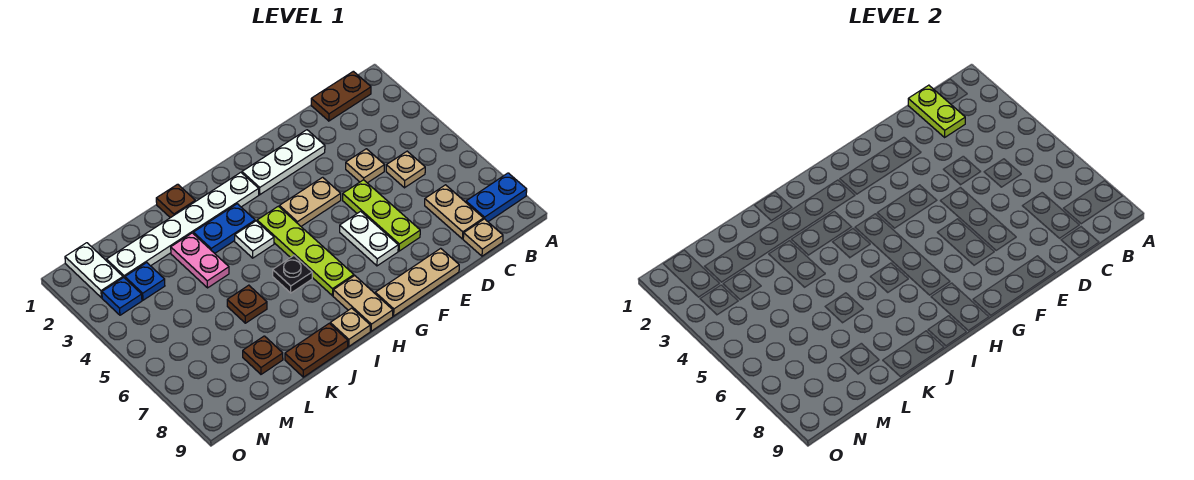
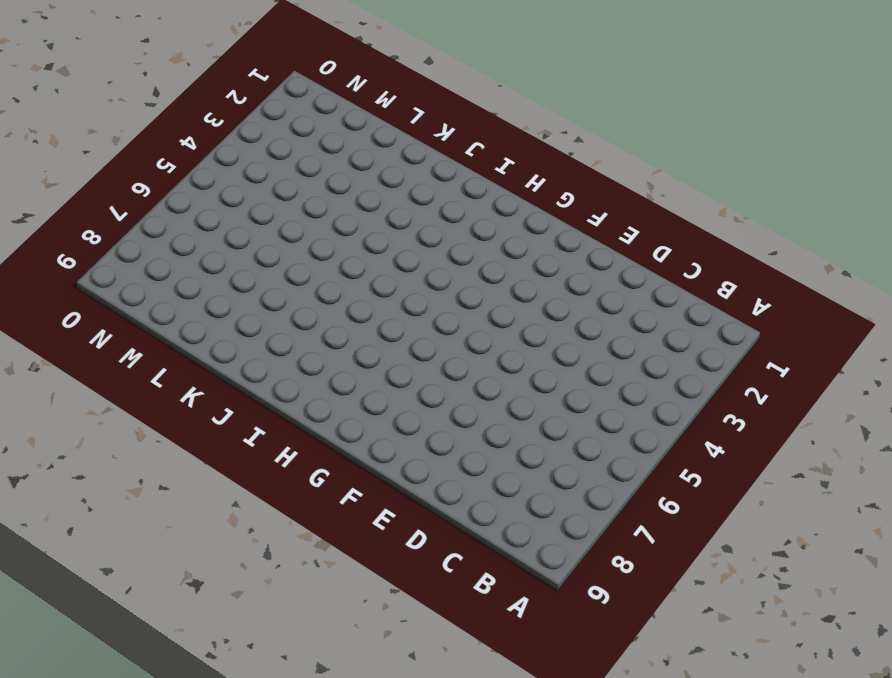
none -> blue plate A8:B8 level 1
none -> brown plate B1:C1 level 1
none -> tan plate C5 level 1

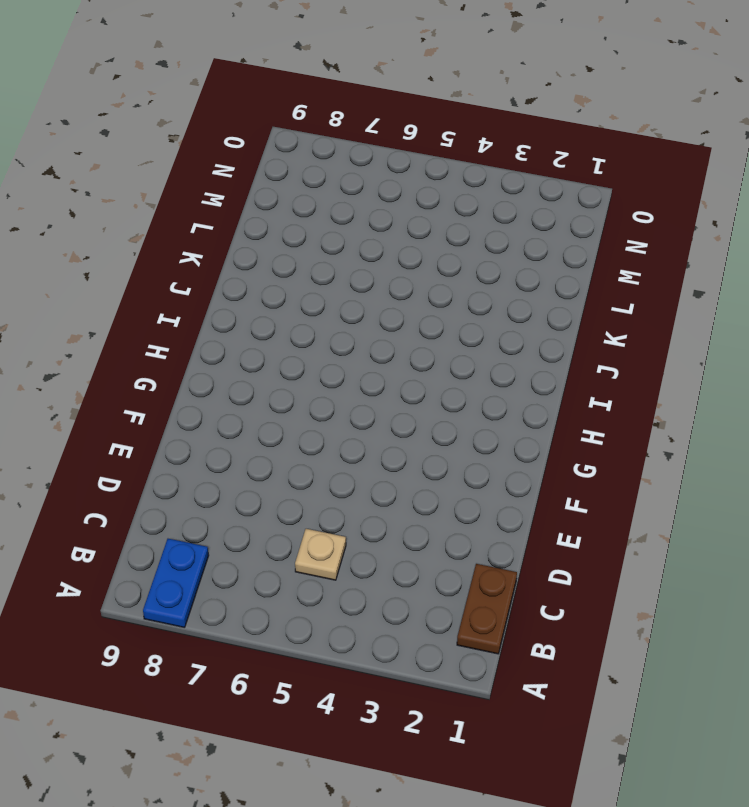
none -> tan plate C7:C8 level 1
none -> tan plate C9 level 1
none -> tan plate D4 level 1

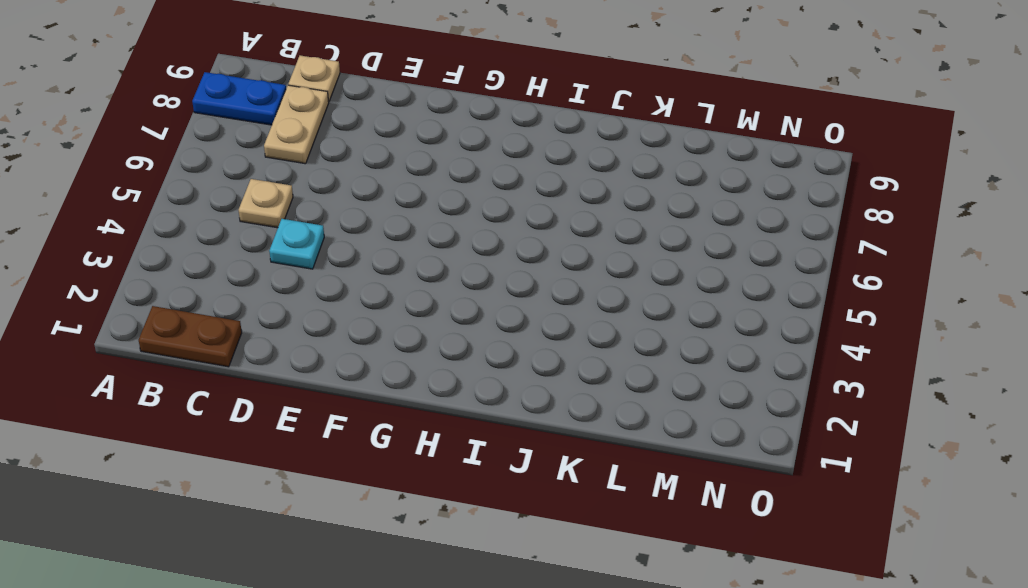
cyan plate D4 level 1 -> tan plate D4 level 1
none -> white plate E2:G2 level 1
none -> lime plate E5:E7 level 1
none -> tan plate E9:G9 level 1

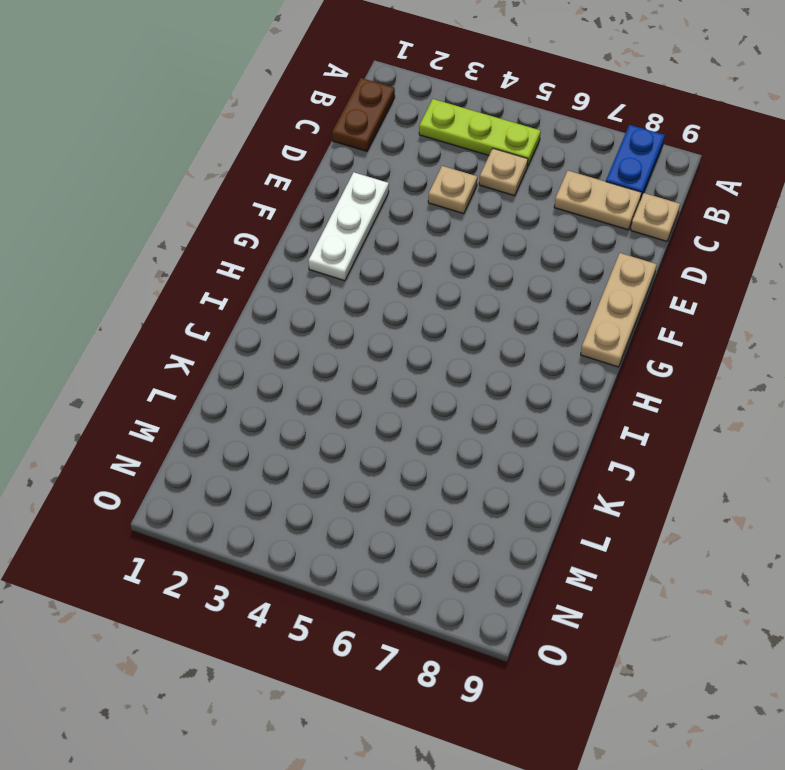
lime plate B3:B5 level 1 -> lime plate E5:E7 level 1
none -> tan plate F4:G4 level 1
none -> white plate F6:F7 level 1
none -> white plate H2:M2 level 1

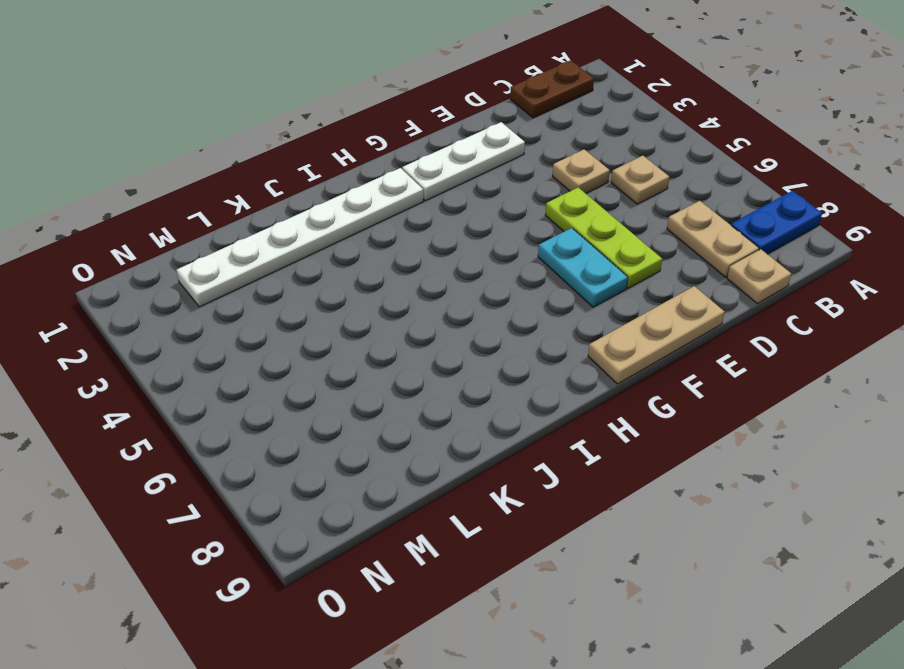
cyan plate F6:F7 level 1 -> white plate F6:F7 level 1
none -> tan plate F4:G4 level 1
none -> lime plate H4:H7 level 1
none -> tan plate H8:H9 level 1

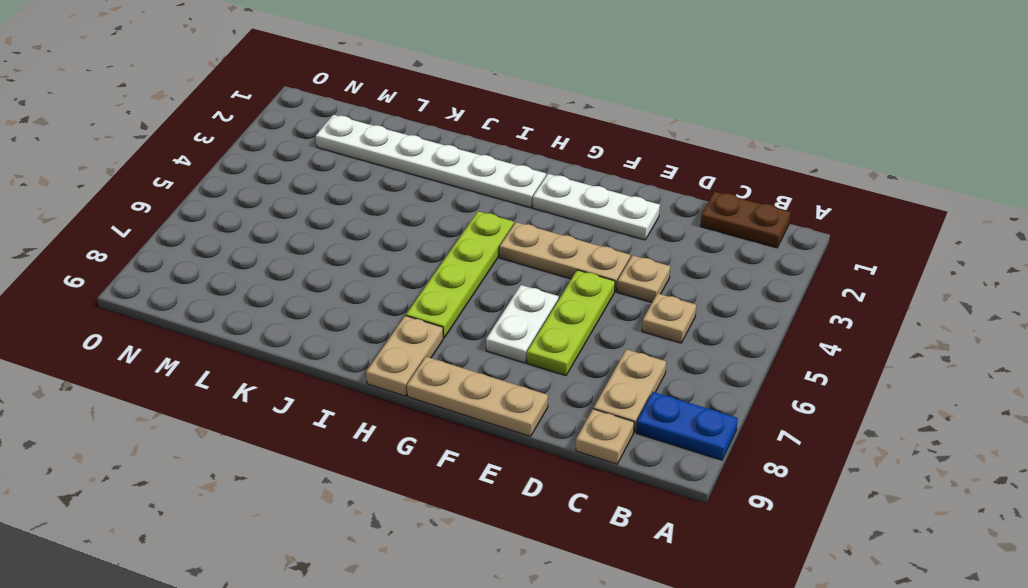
tan plate E4:G4 level 1 -> tan plate F4:G4 level 1
none -> blue plate I3:J3 level 1
none -> white plate I4 level 1
none -> black plate I6 level 1

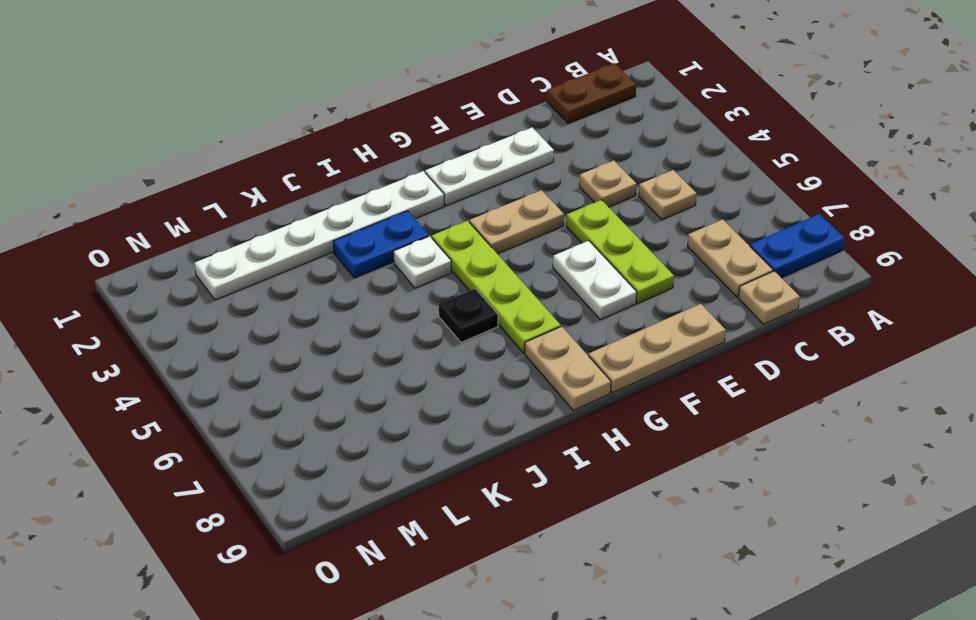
none -> tan plate I9 level 1
none -> brown plate J1 level 1
none -> brown plate J9:K9 level 1

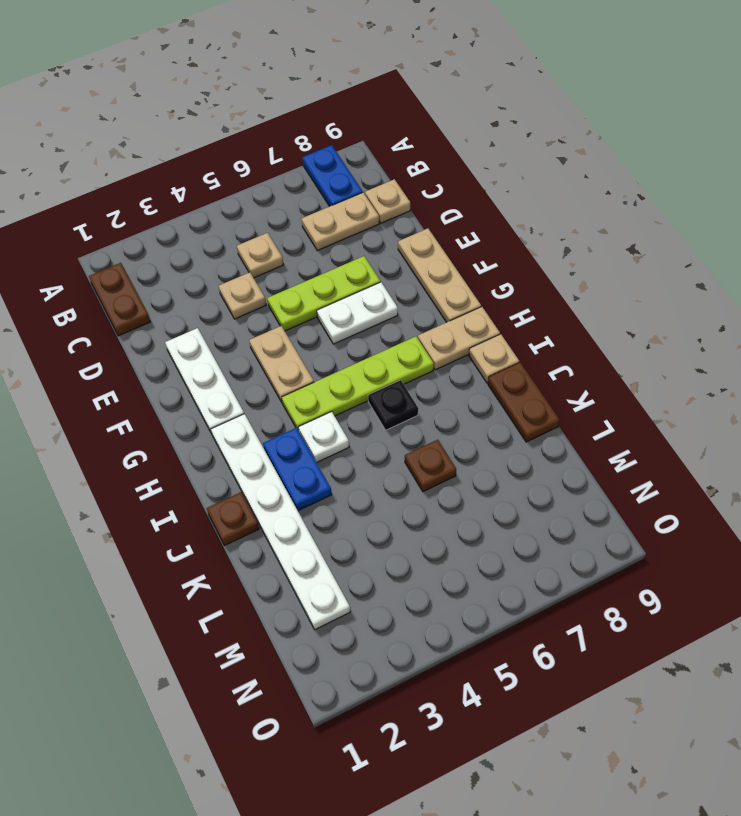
none -> pink plate K3:K4 level 1
none -> brown plate L8 level 1
none -> blue plate M3 level 1

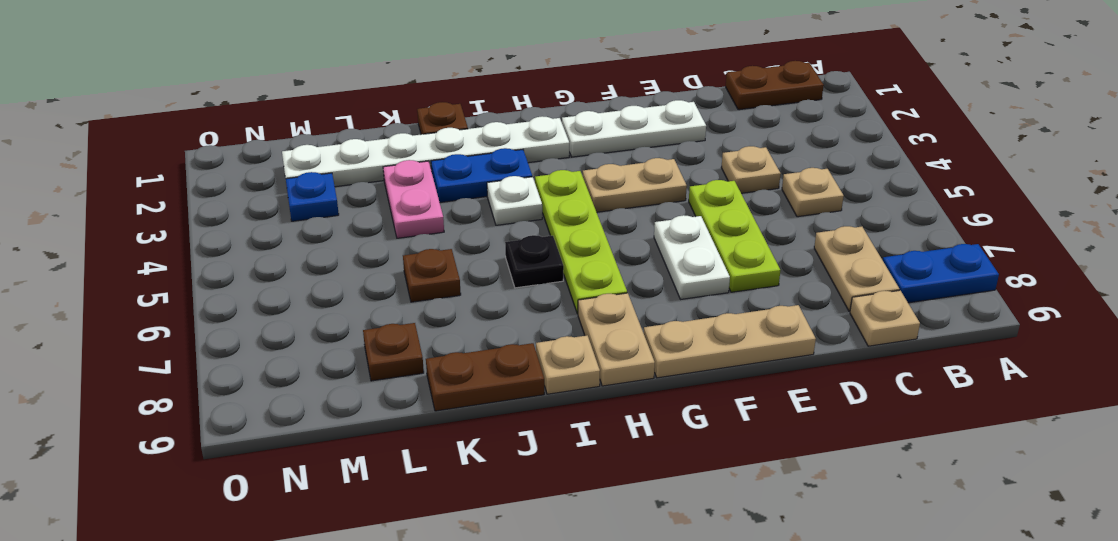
none -> white plate N1:N2 level 1
none -> blue plate N3 level 1
none -> lime plate C1:C2 level 2

